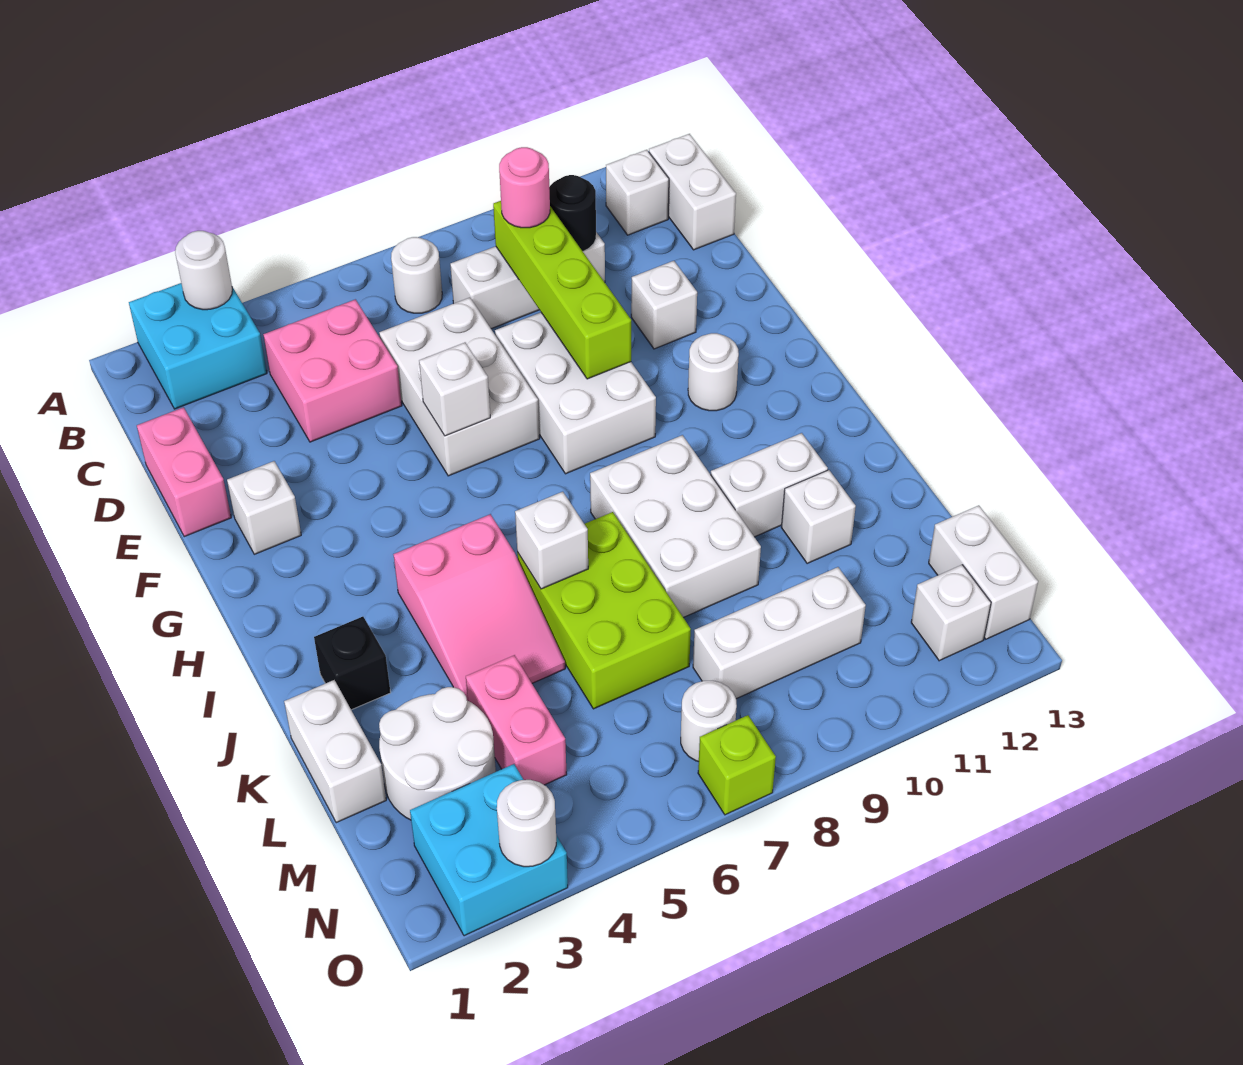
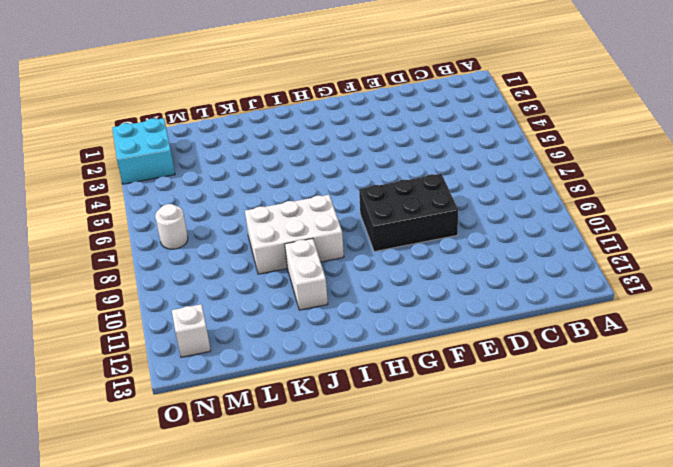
black brick E8:G9 level 1 -> white brick E8:G9 level 1
none -> cyan brick A2:B3 level 1
none -> white round brick B7 level 1
none -> white brick B12 level 1
none -> white brick B13:C13 level 1

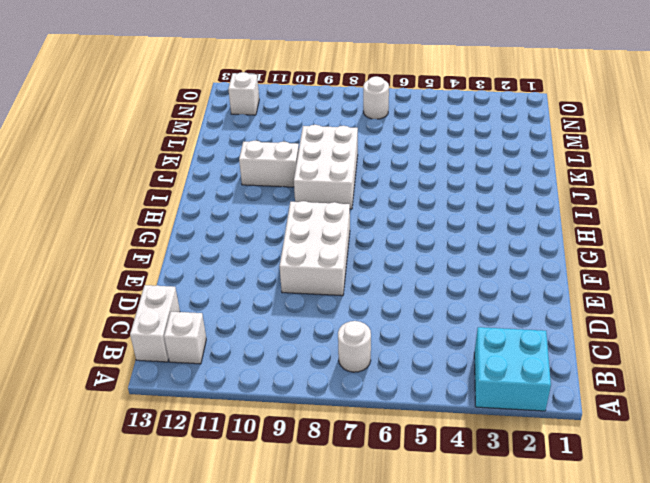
none -> pink brick C4:D5 level 1
none -> white brick C8:C10 level 1
none -> pink brick D1:E1 level 1
none -> white brick D6:F7 level 1

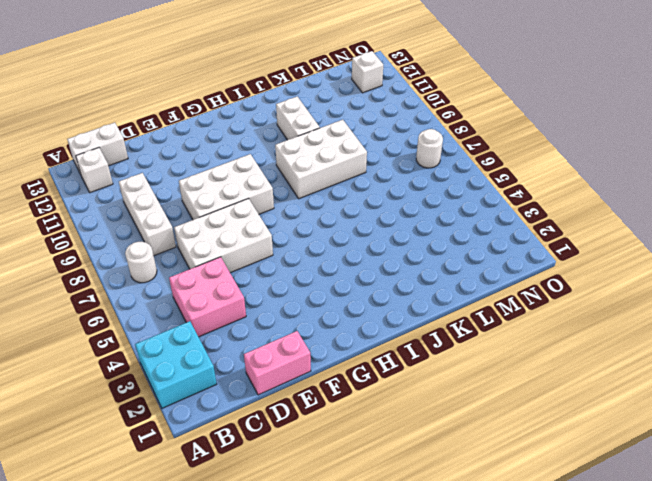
none -> white brick E11 level 1
none -> white brick F2 level 1
none -> white round brick G11 level 1
none -> pink slope I4:K5 level 1 top I

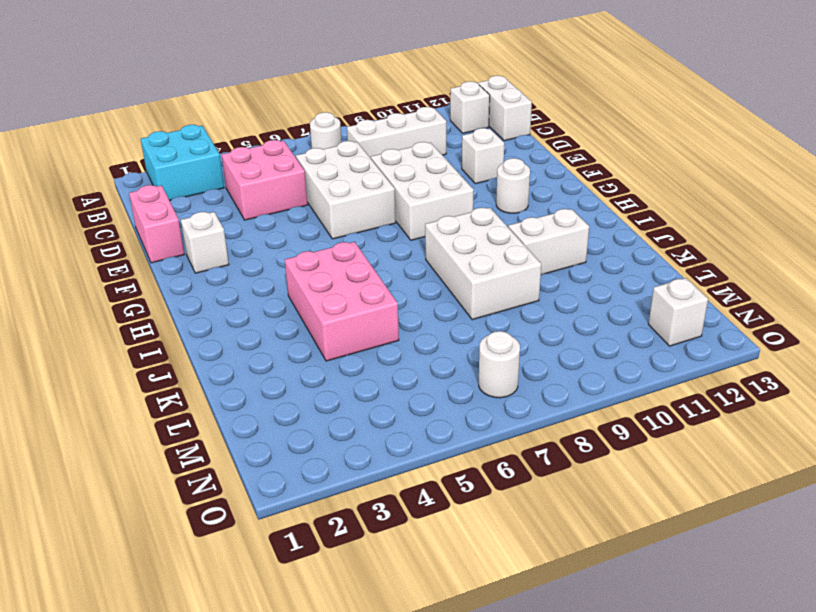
pink brick I4:K5 level 1 -> pink slope I4:K5 level 1 top I
none -> black brick J2 level 1
none -> lime brick J6:L7 level 1
none -> white brick K1:L1 level 1
none -> white brick K11 level 1

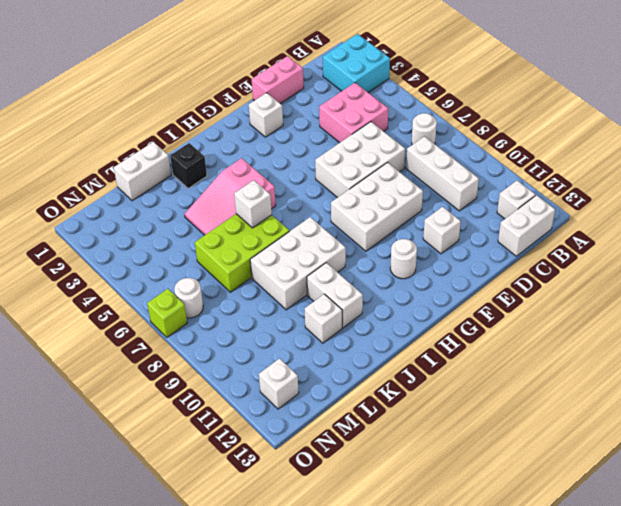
none -> white round brick L2:M3 level 1
none -> pink brick L4:M4 level 1
none -> white brick M8:M10 level 1
none -> white brick M13:N13 level 1

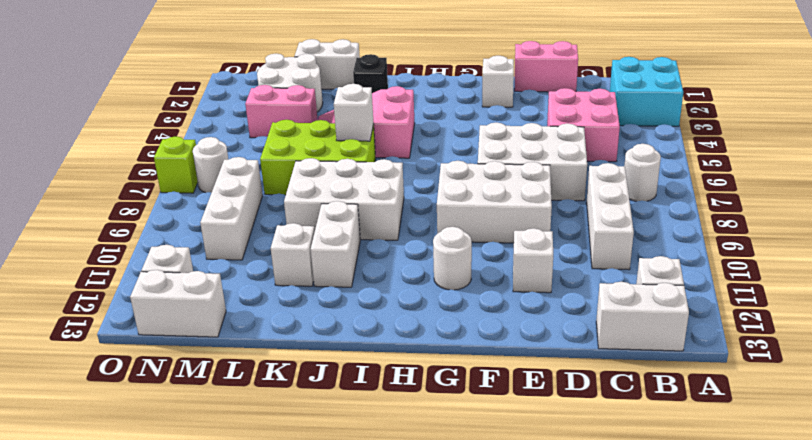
none -> cyan brick N2:O3 level 1
none -> white round brick A3 level 2
none -> lime brick C9:F9 level 2
none -> black round brick C10 level 2

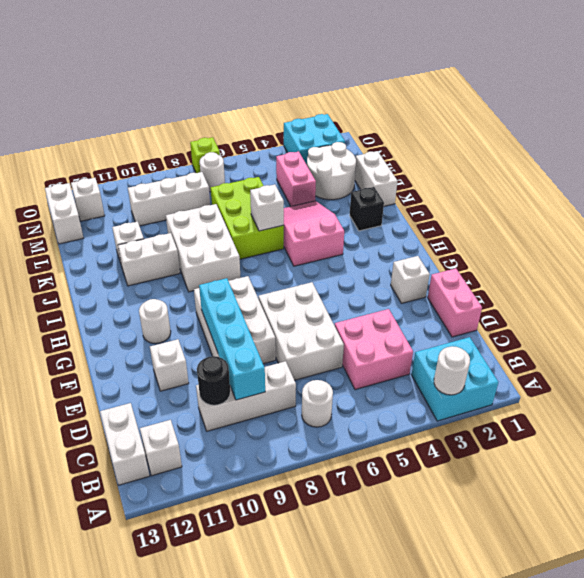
cyan brick C9:F9 level 2 -> lime brick C9:F9 level 2
none -> white brick F6 level 2
none -> white round brick O3 level 2
none -> pink round brick C9 level 3

